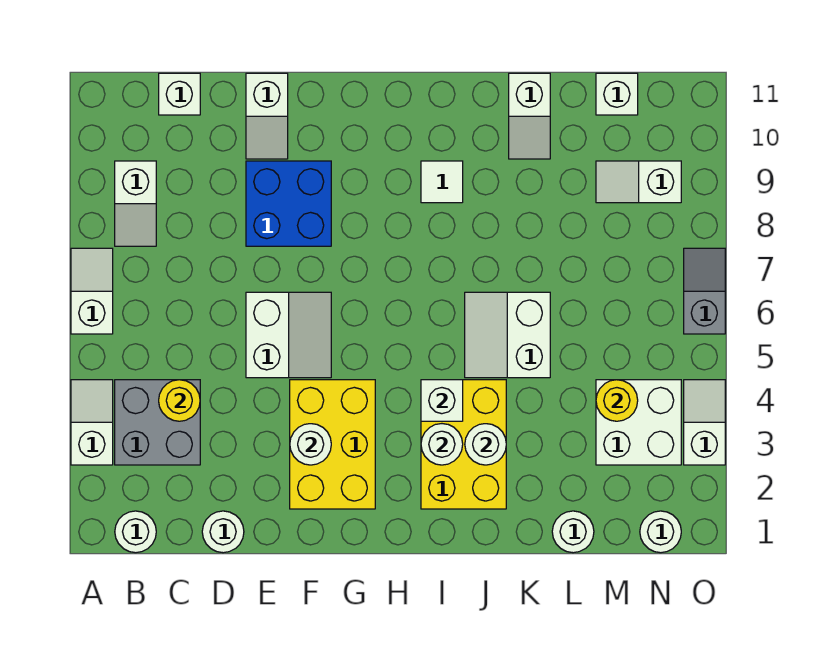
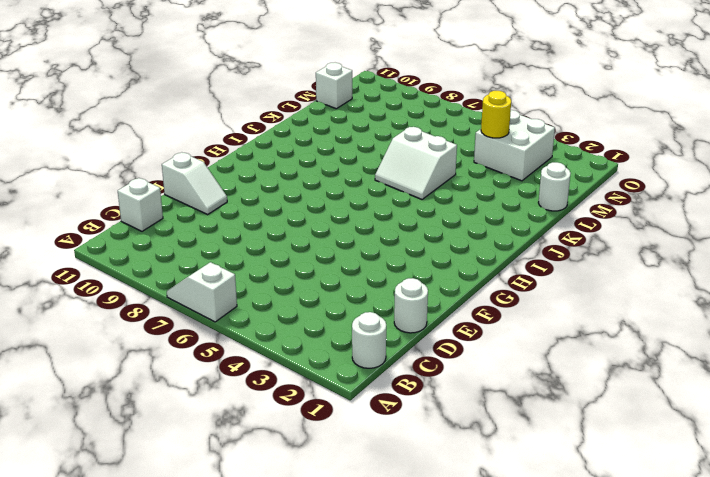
none -> white slope A3:A4 level 1 top 3
none -> grey brick B3:C4 level 1
none -> white slope B8:B9 level 1 top 9

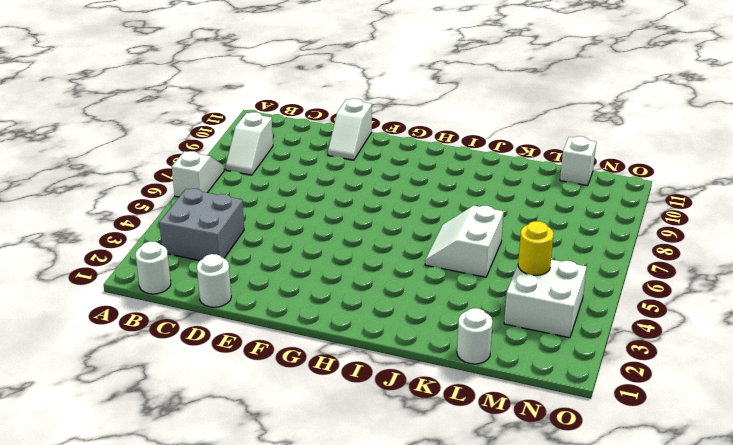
none -> white slope A3:A4 level 1 top 3
none -> white brick C11 level 1
none -> white slope E5:F6 level 1 top E

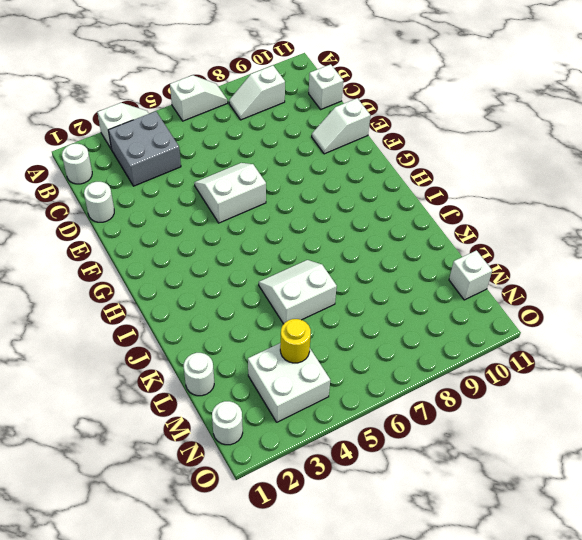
white slope E5:F6 level 1 top F -> white slope E5:F6 level 1 top E
none -> blue brick E8:F9 level 1
none -> yellow brick F2:G4 level 1
none -> yellow brick I2:J4 level 1

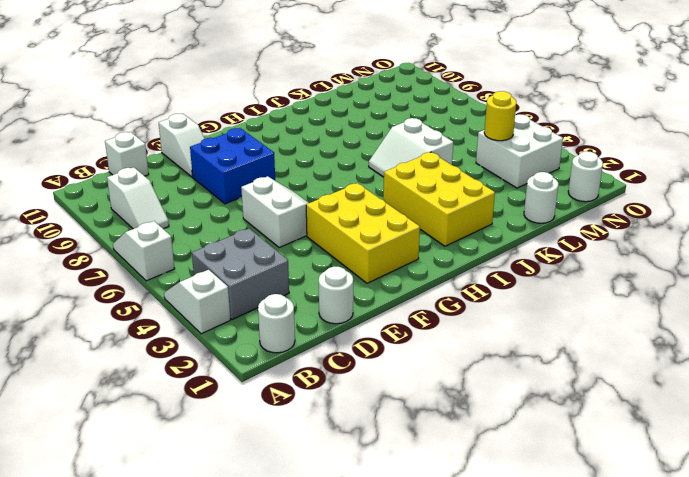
none -> white tile I9 level 1
none -> white slope K10:K11 level 1 top 11
none -> white slope M9:N9 level 1 top N

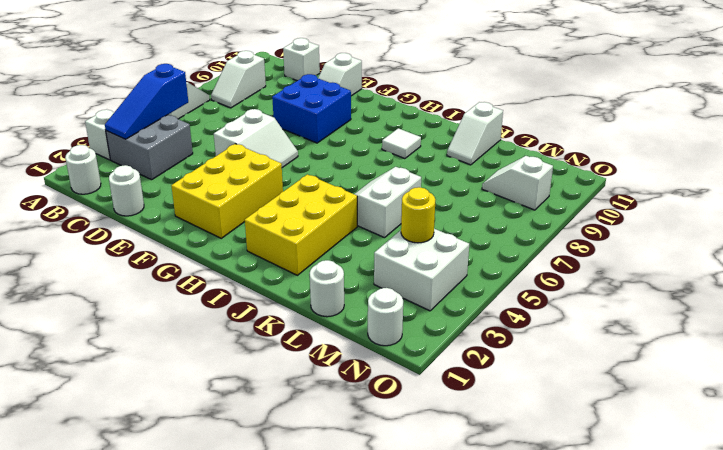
blue slope B3:B5 level 2 top 5 -> none
none -> white brick M11 level 1
none -> white slope O3:O4 level 1 top 3
none -> grey slope O6:O7 level 1 top 6

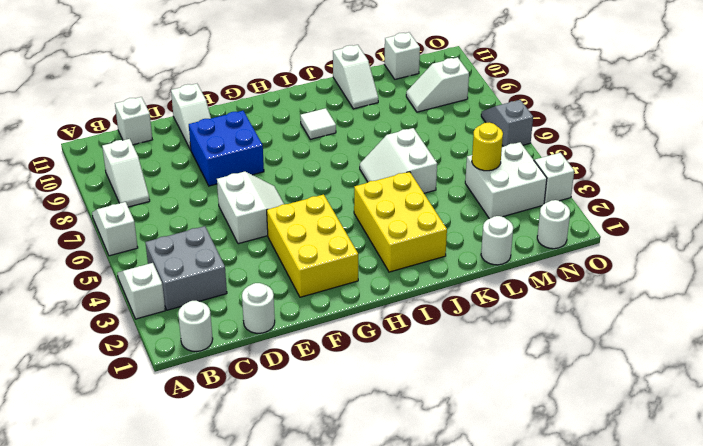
none -> yellow round brick C4 level 2
none -> white round brick F3 level 2
none -> white round brick I3 level 2

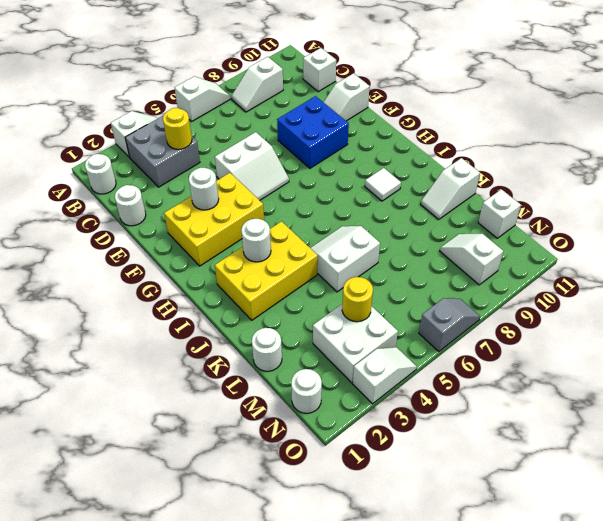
none -> white brick I4 level 2
none -> white round brick J3 level 2

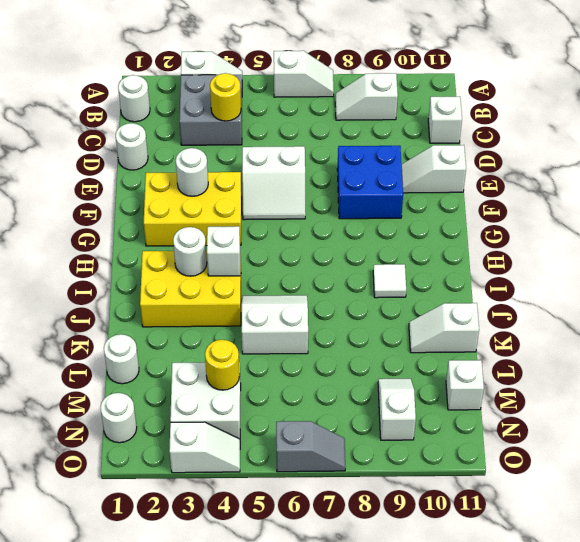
none -> white round brick J3 level 2

